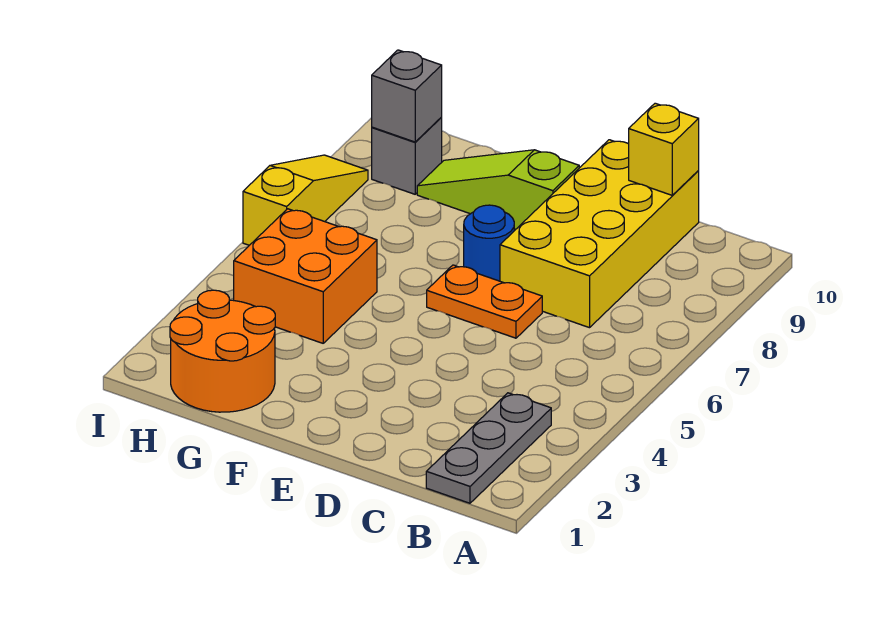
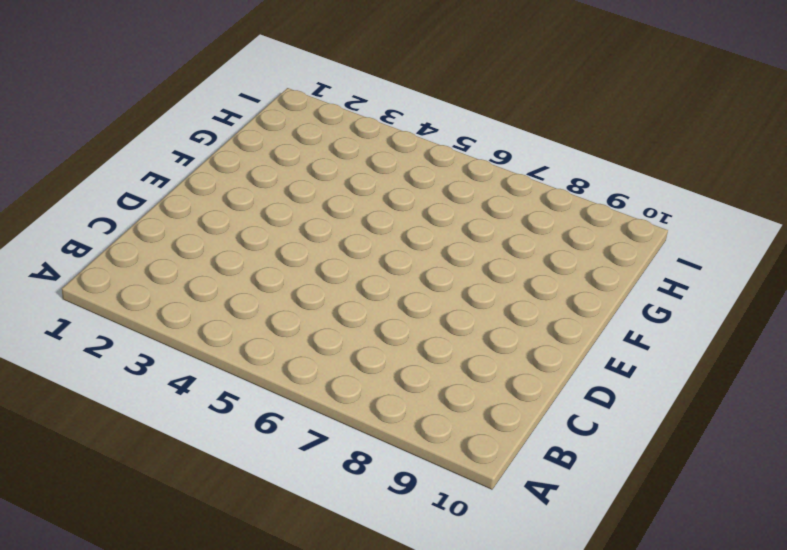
none -> grey plate B1:B3 level 1
none -> yellow brick C7:D10 level 1

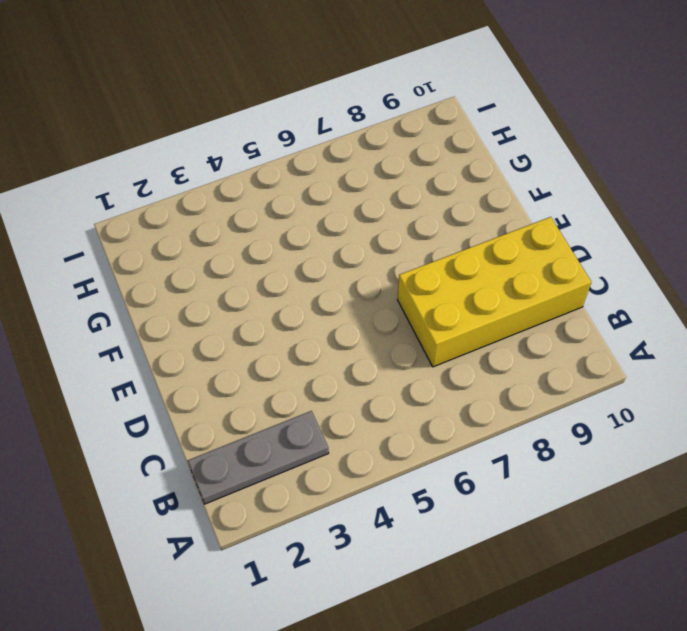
none -> orange plate D6:E6 level 1
none -> blue round brick E7 level 1

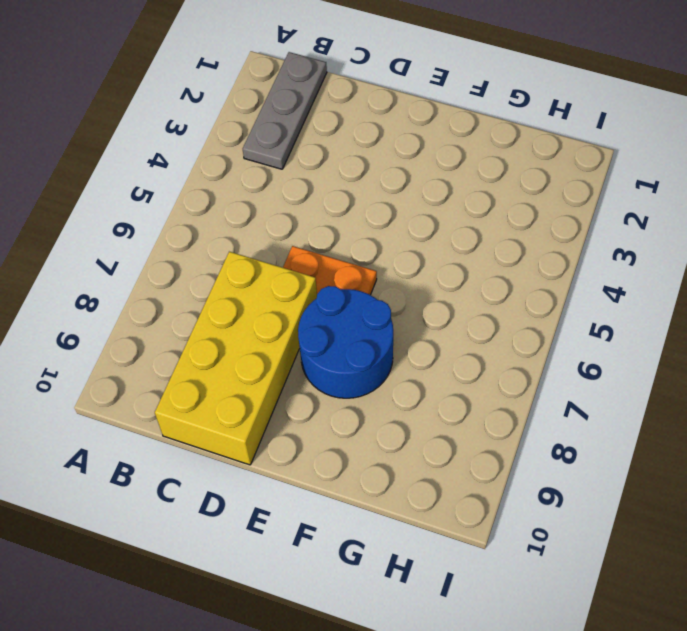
blue round brick E7:F8 level 1 -> blue round brick E7 level 1
none -> lime slope E9:G9 level 1 top E
none -> orange round brick G1:H2 level 1

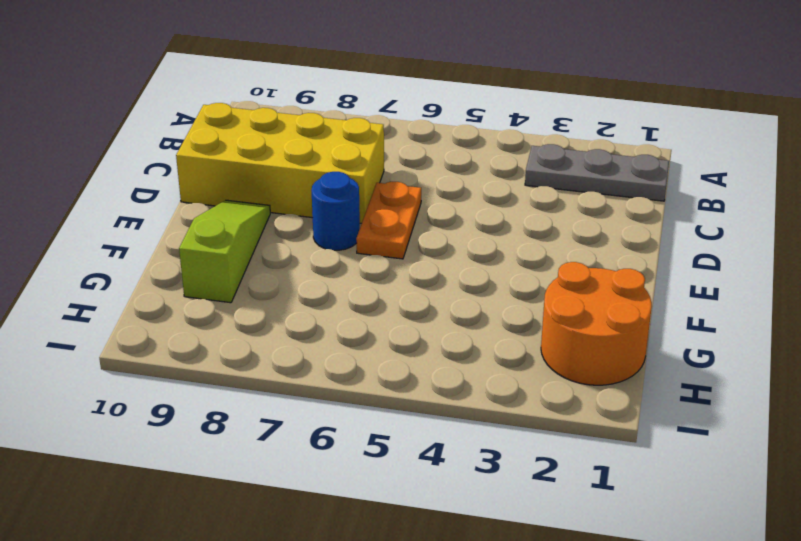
lime slope E9:G9 level 1 top G -> lime slope E9:G9 level 1 top E
none -> orange brick G4:H5 level 1
none -> grey brick H9 level 1

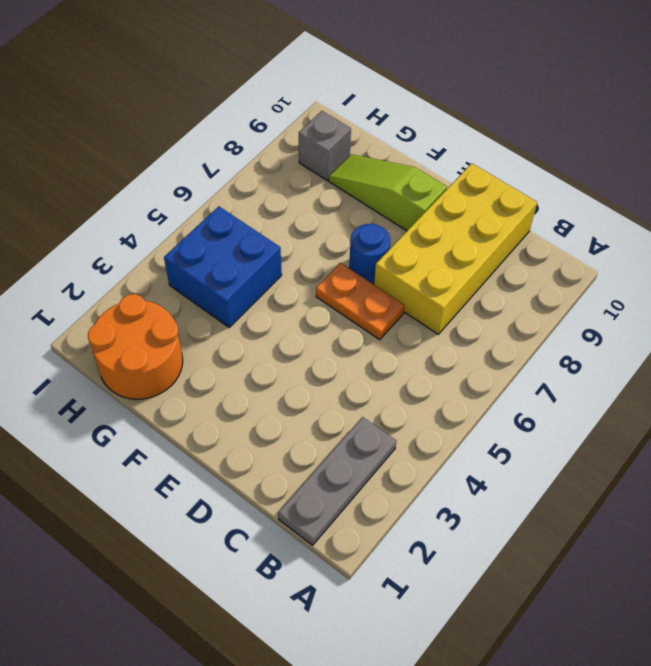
blue brick G4:H5 level 1 -> orange brick G4:H5 level 1
none -> yellow slope I6:I8 level 1 top 6
none -> yellow brick C10 level 2

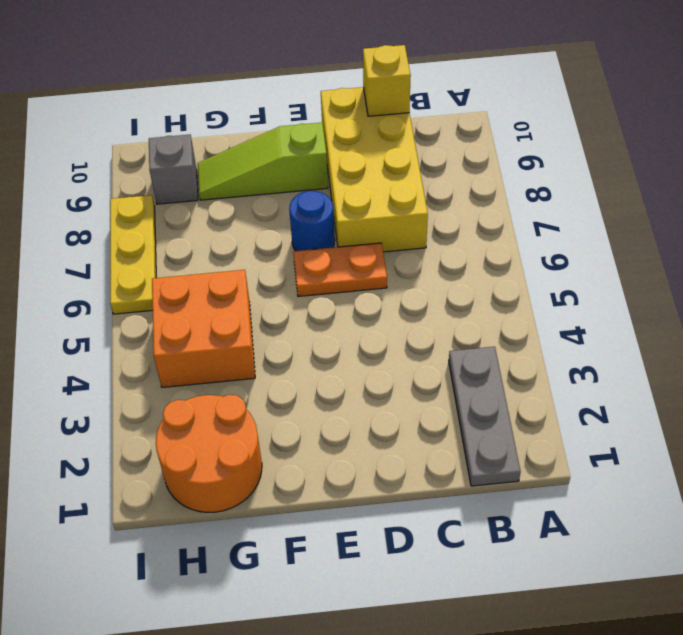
yellow plate I6:I8 level 1 -> yellow slope I6:I8 level 1 top 6
none -> grey brick H9 level 2

